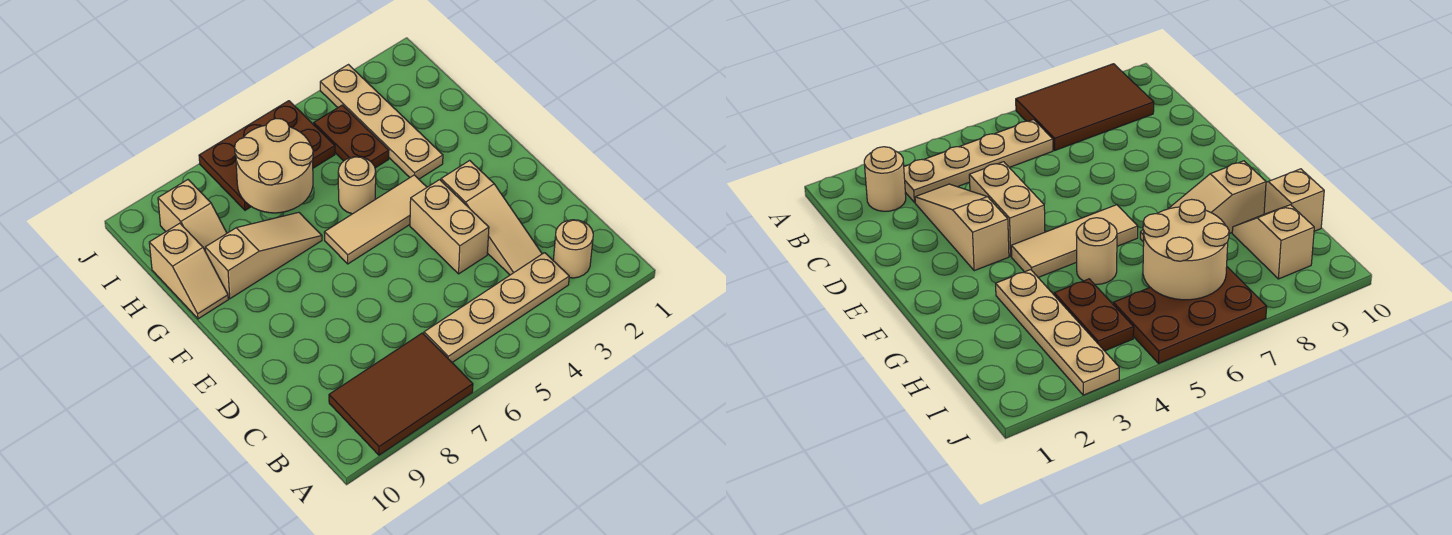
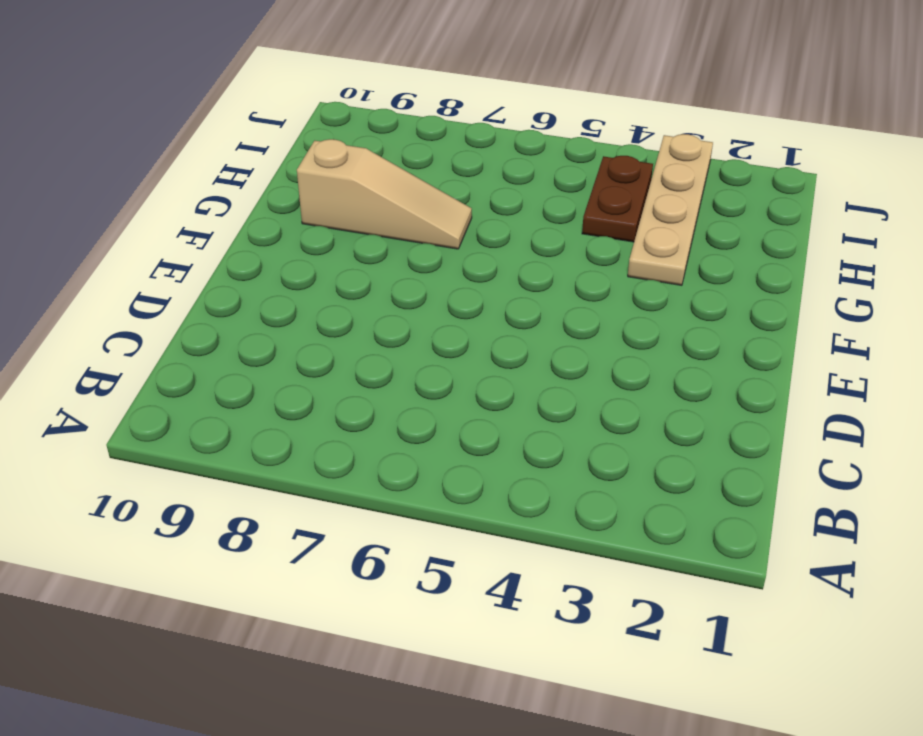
none -> brown tile A7:B9 level 1
none -> tan round brick B2 level 1
none -> tan plate B3:B6 level 1

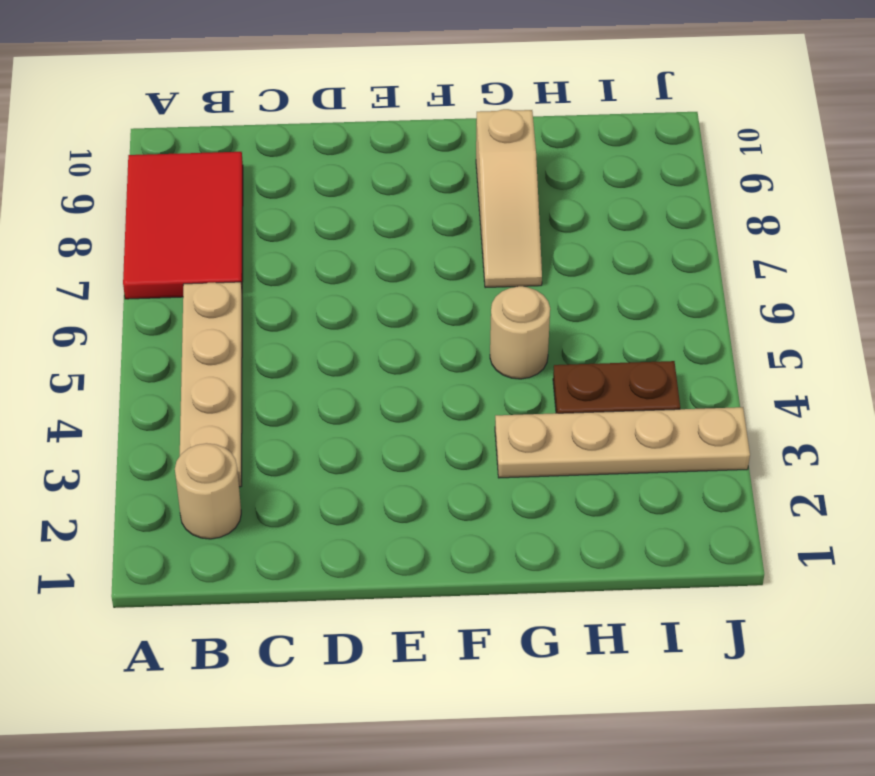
red tile A7:B9 level 1 -> brown tile A7:B9 level 1
none -> tan slope C3:E3 level 1 top E
none -> tan brick D4:E4 level 1
none -> tan tile F4:F6 level 1

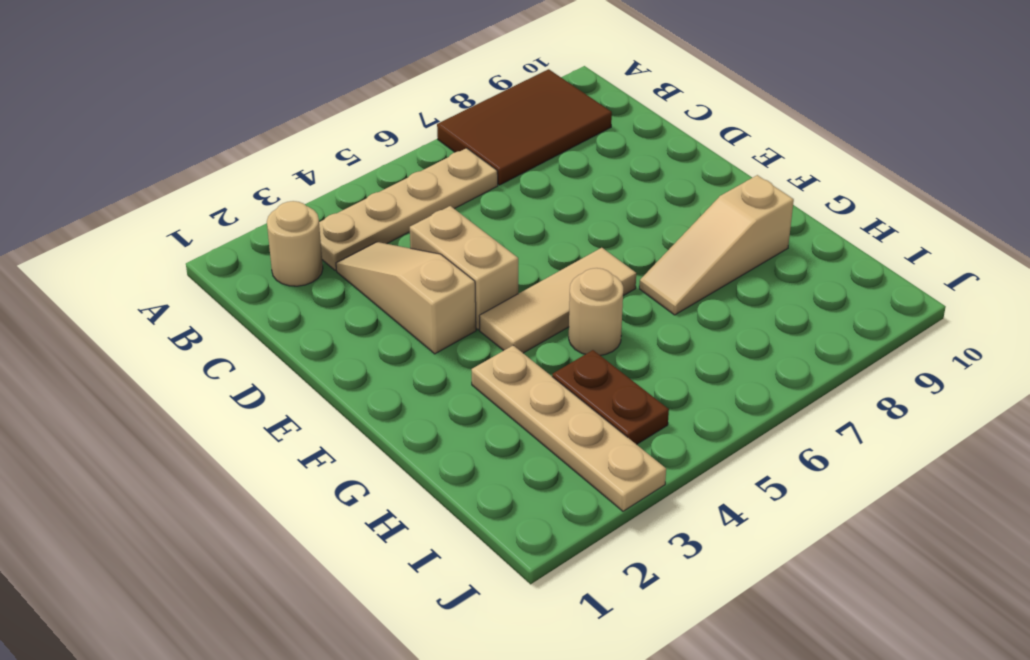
none -> tan slope G10:H10 level 1 top H
none -> tan slope H9:I9 level 1 top I
none -> brown plate I5:J7 level 1

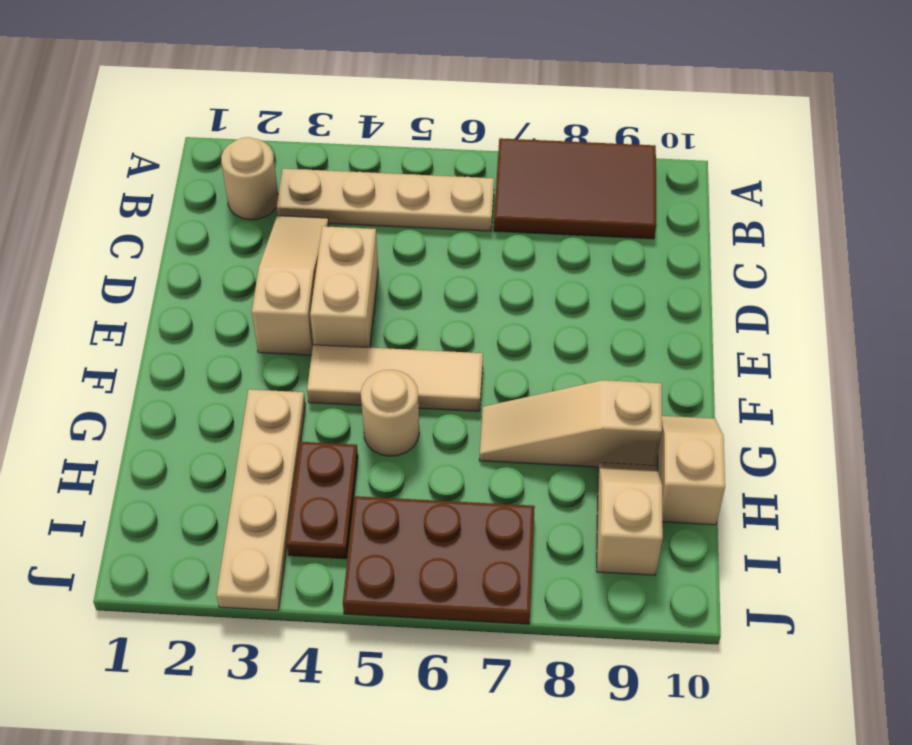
none -> tan round brick H6:I7 level 2

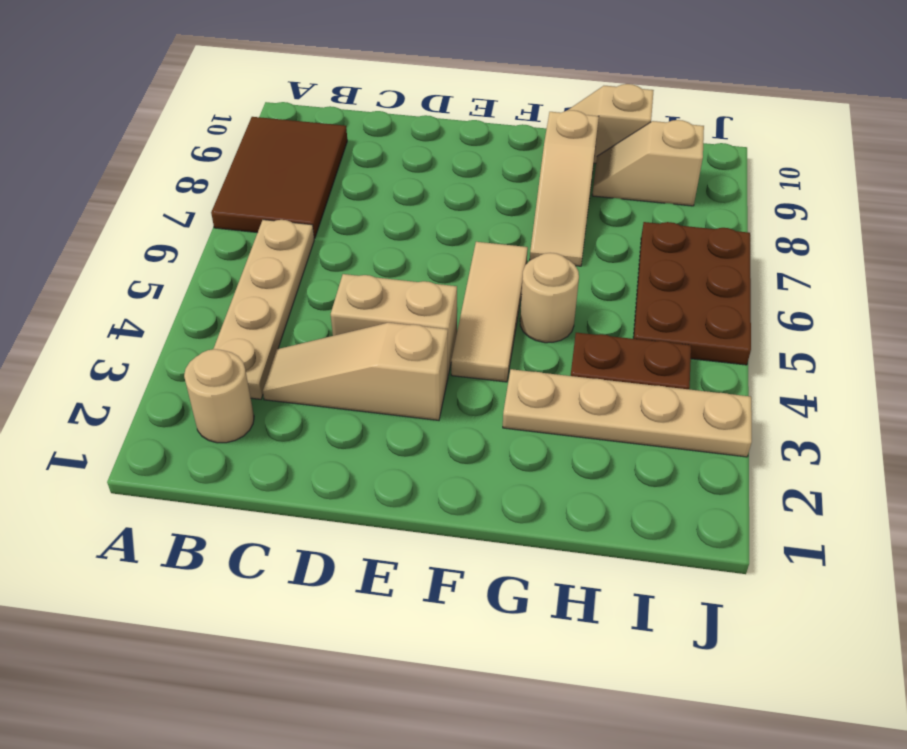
none -> tan round brick H6:I7 level 2

